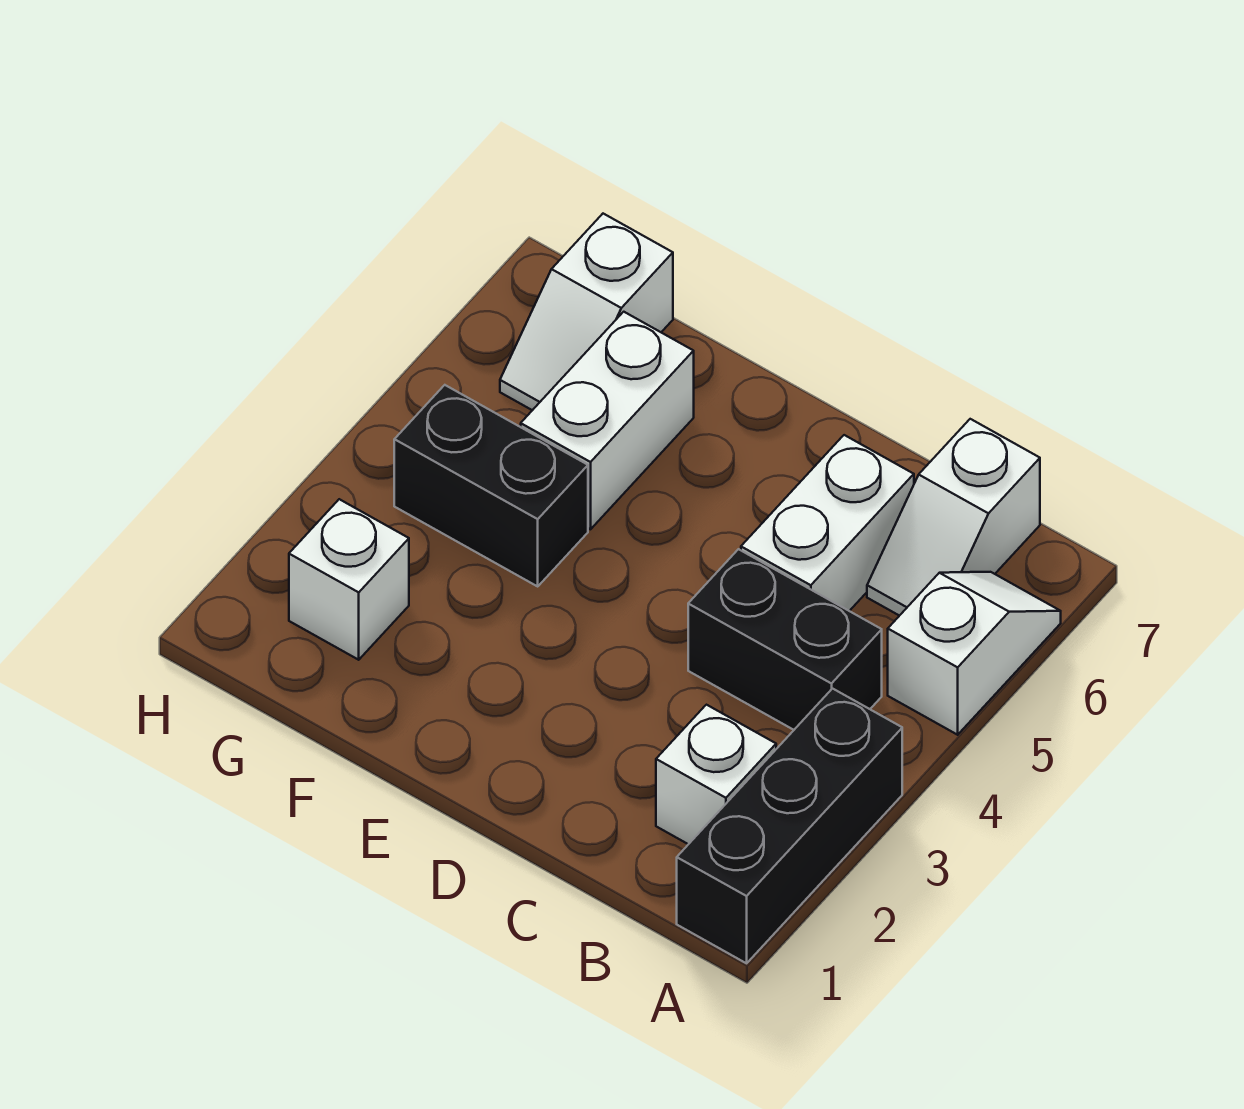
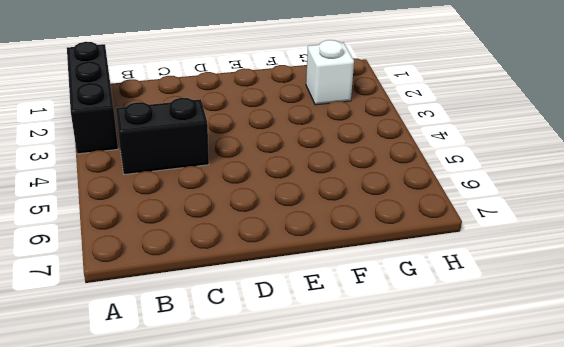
none -> white slope A5:A6 level 1 top 5
none -> white brick B2 level 1

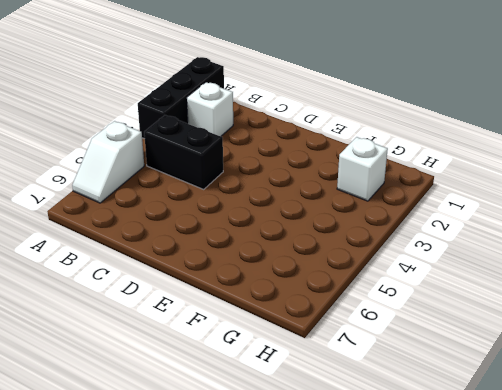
none -> white slope B6:B7 level 1 top 7
none -> white brick C5:C6 level 1

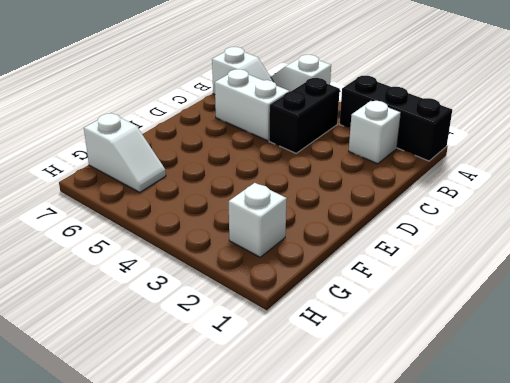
none -> black brick F4:G4 level 1
none -> white brick F5:F6 level 1

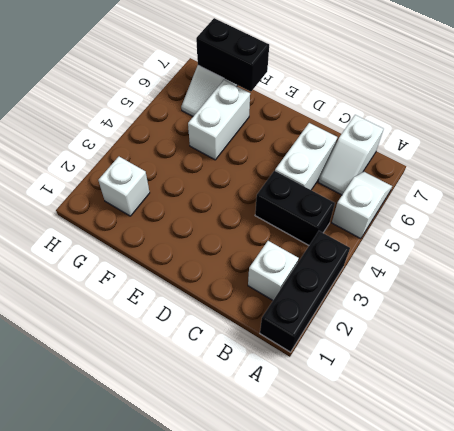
black brick F7:G7 level 2 -> black brick F4:G4 level 1

